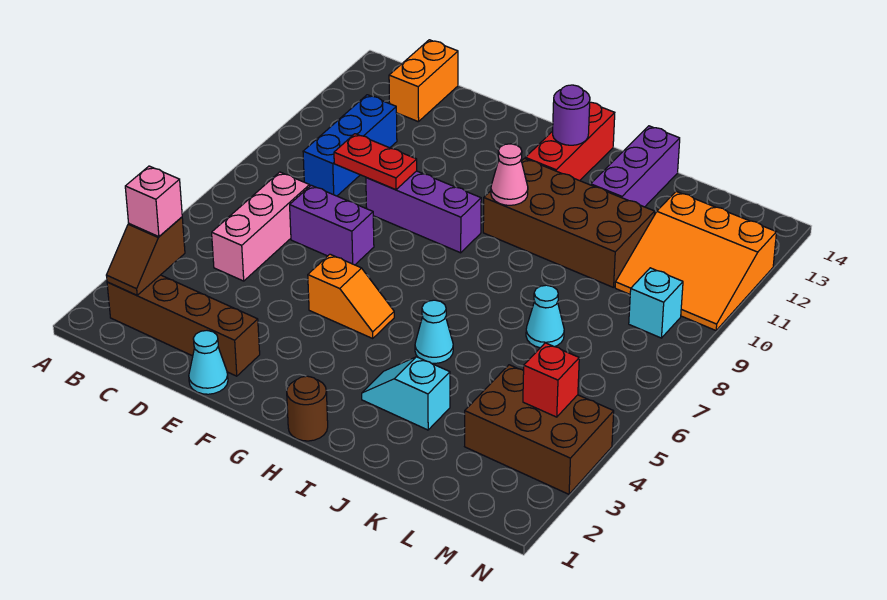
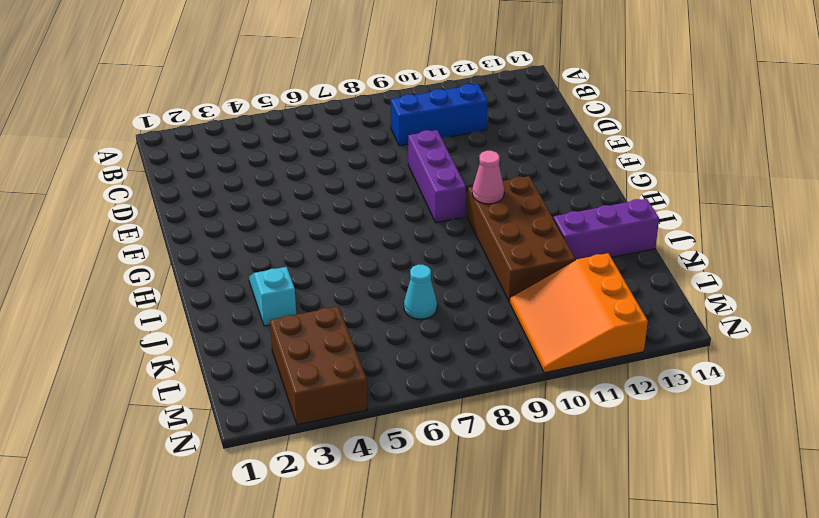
none -> brown brick B2:E2 level 1
none -> pink brick C5:C7 level 1
none -> orange brick C13:C14 level 1

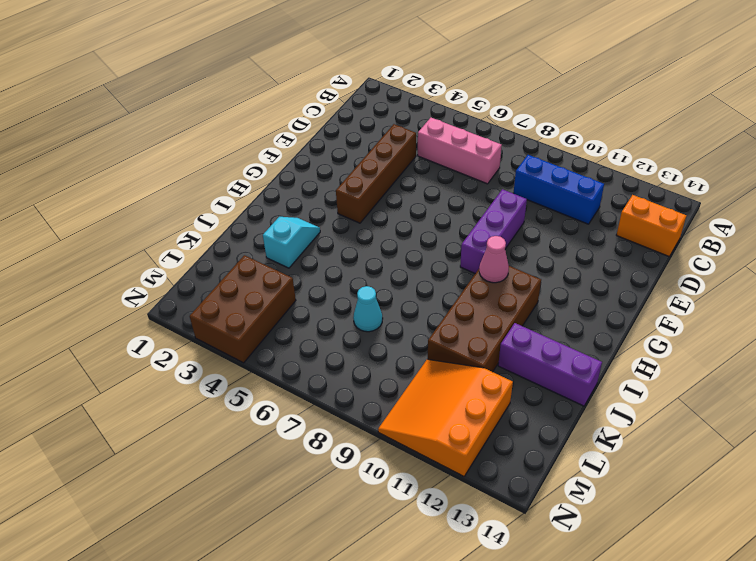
brown brick D4:G4 level 1 -> brown brick B2:E2 level 1
none -> purple brick D7:E7 level 1
none -> cyan cone E1 level 1
none -> orange slope F5:G5 level 1 top F

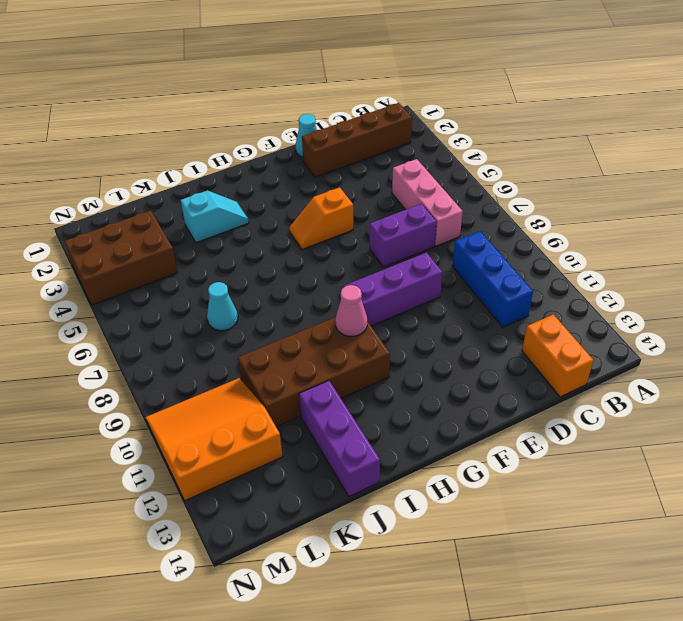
none -> brown round brick H1 level 1
none -> red brick H12:H14 level 1
none -> cyan cone I5 level 1

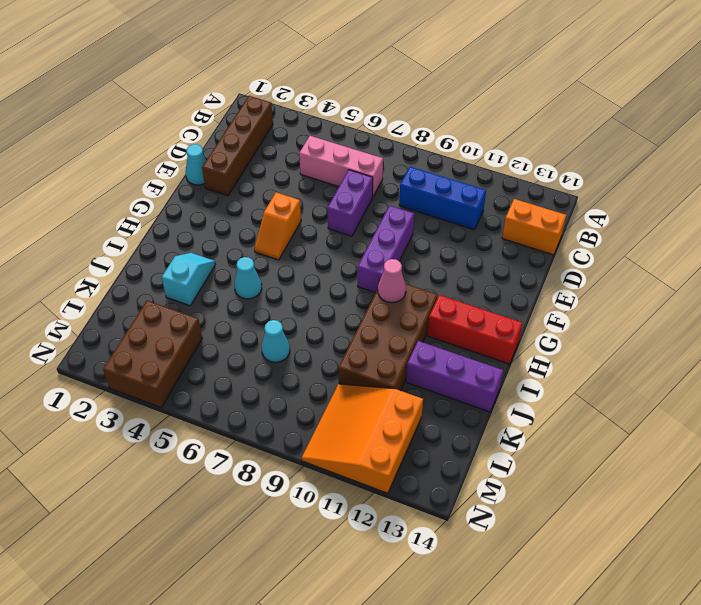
none -> brown round brick H1 level 1
none -> cyan brick M9 level 1
none -> brown slope B2:B3 level 2 top 3

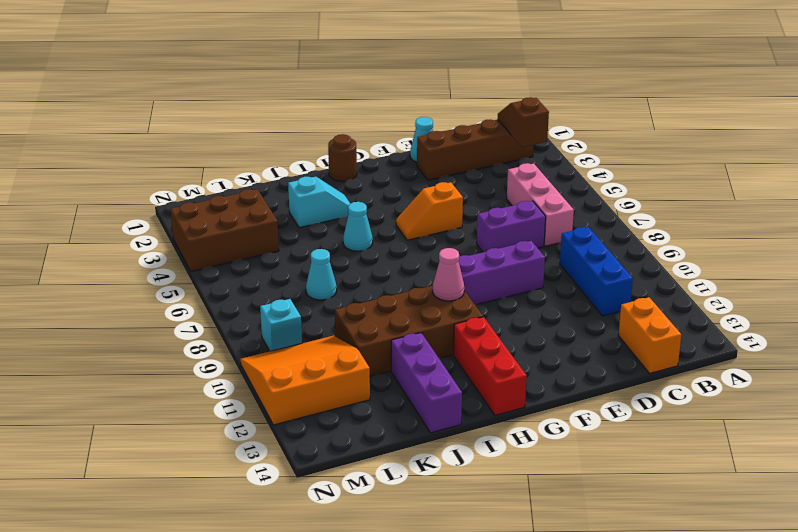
none -> red plate D9:E9 level 2
none -> purple round brick H13 level 2
none -> red brick M4 level 2

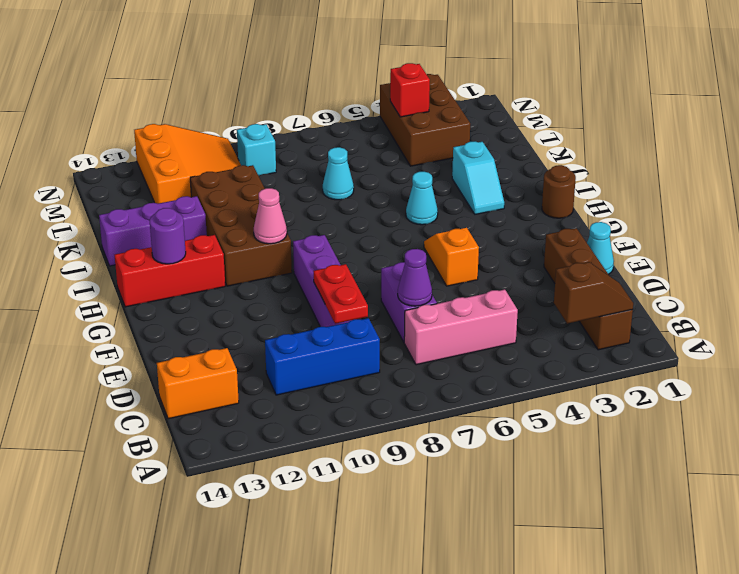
purple cone D7 level 2 -> none
none -> pink brick B3 level 3

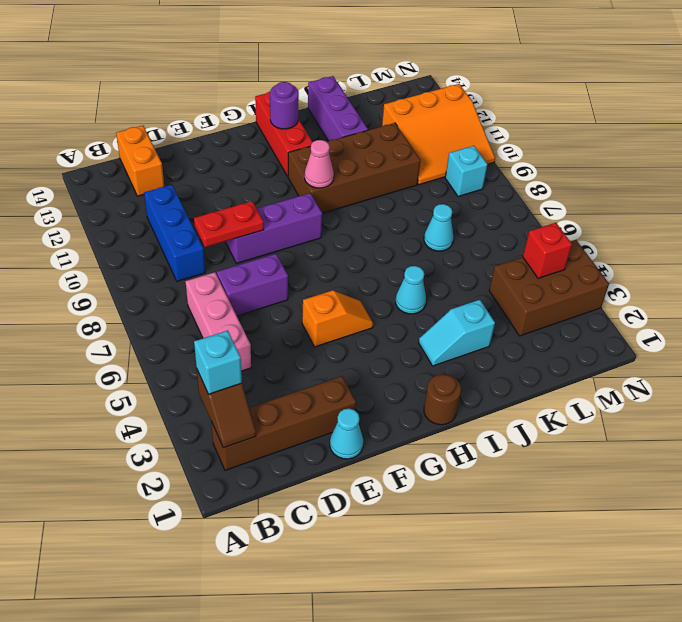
cyan brick B3 level 3 -> pink brick B3 level 3

